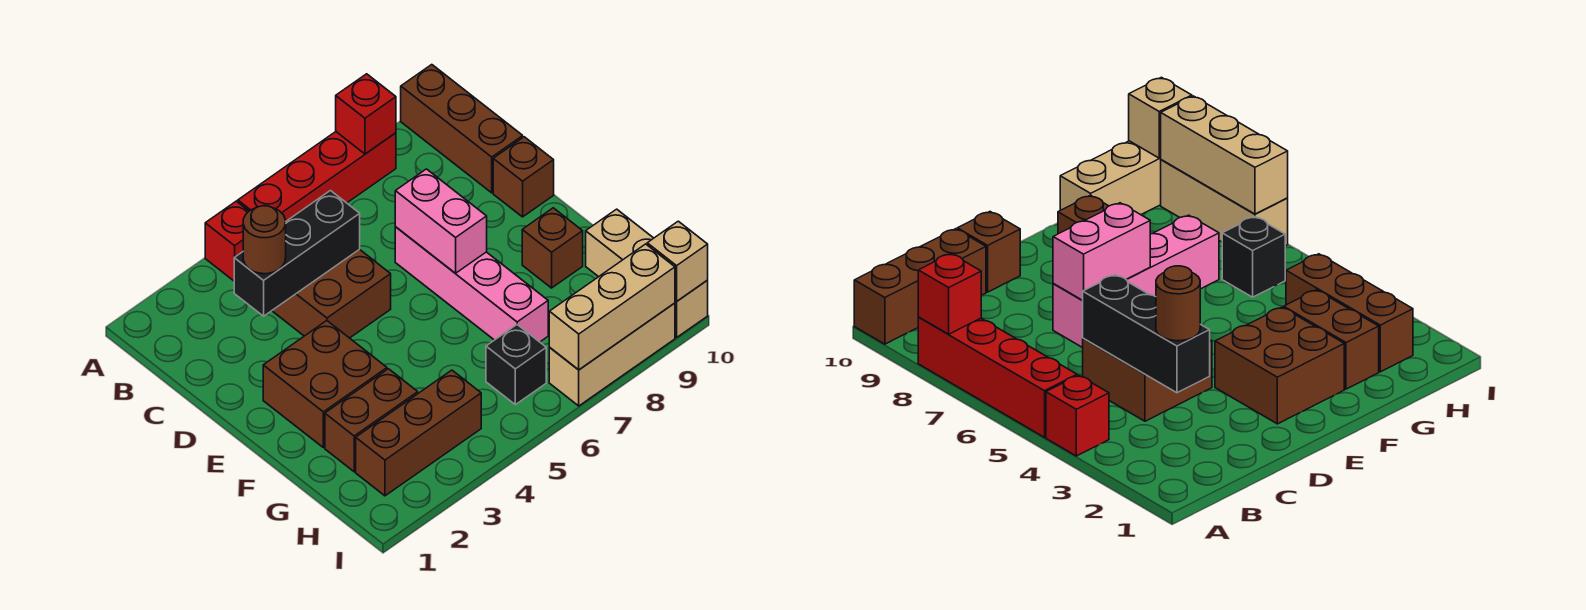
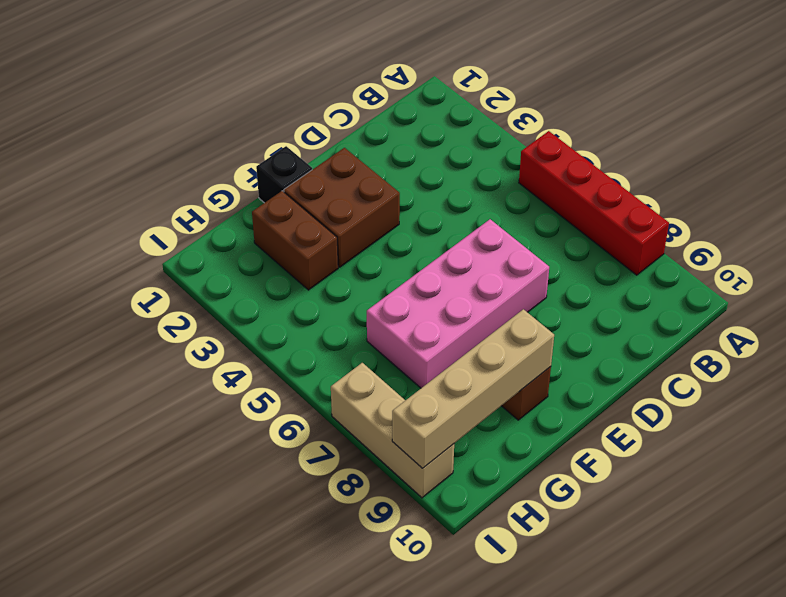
pink brick D6:G7 level 1 -> pink brick D7:G7 level 1
black brick F1 level 1 -> black brick H6 level 1
tan brick F9:I9 level 2 -> tan brick I7:I9 level 2
none -> red brick A4 level 1
none -> brown brick A10:C10 level 1
none -> brown brick C4:D5 level 1

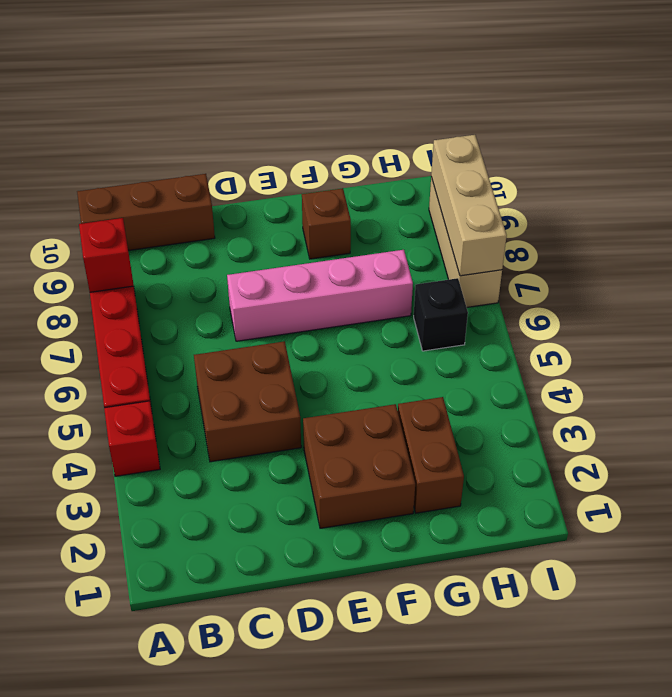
none -> brown brick D10 level 1
none -> tan brick G10:I10 level 1
none -> brown brick H2:H4 level 1

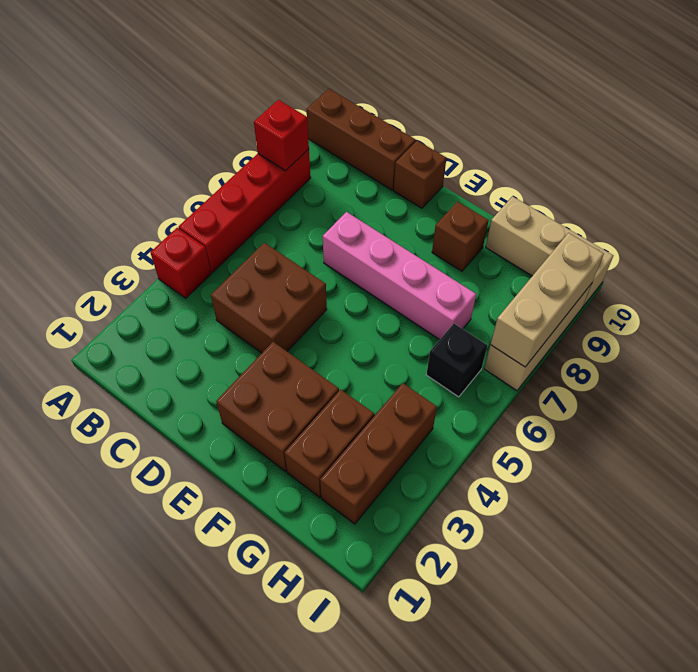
none -> black brick C3:C5 level 2
none -> pink brick D7:E7 level 2
none -> tan brick I10 level 2

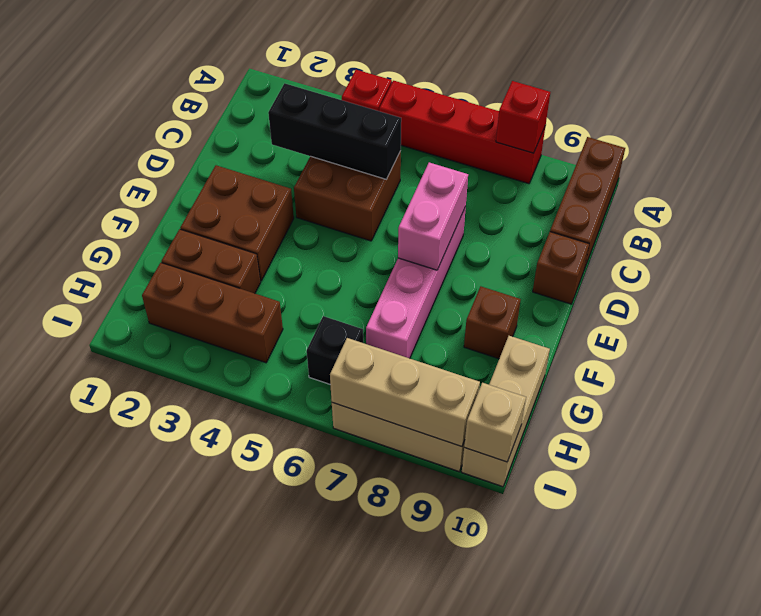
none -> brown round brick C3 level 3

